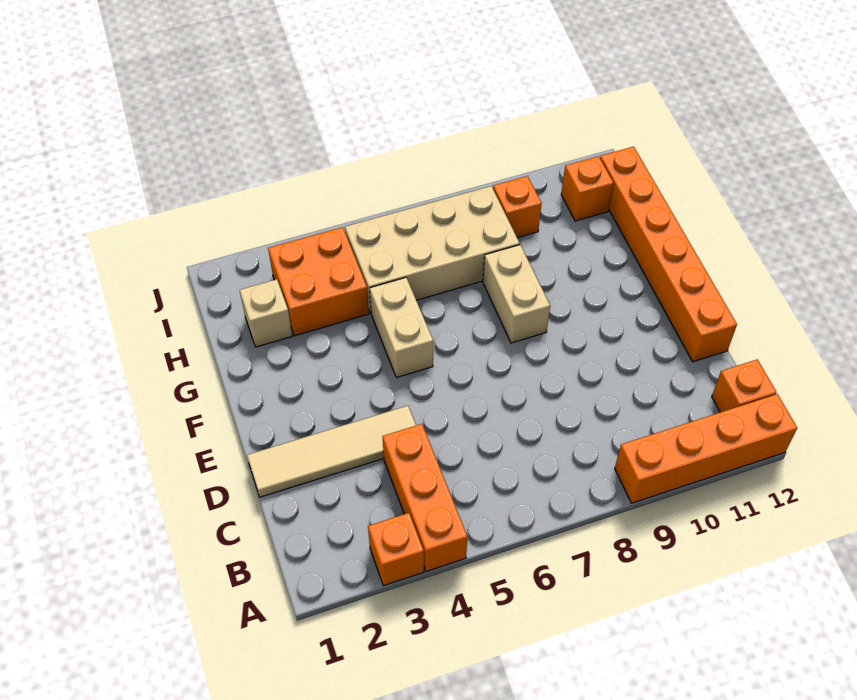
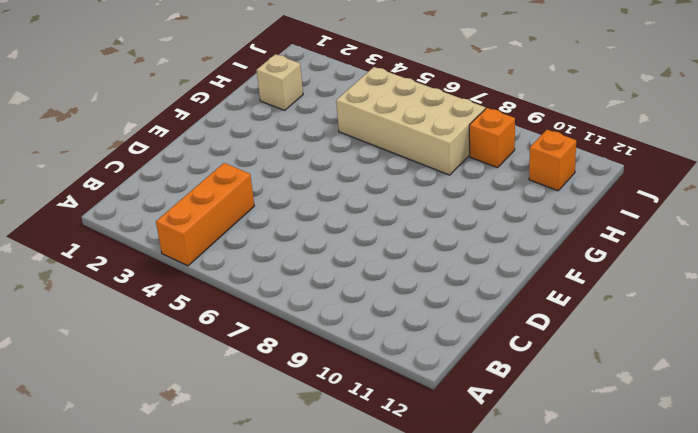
none -> orange brick A3 level 1
none -> orange brick A9:A12 level 1
none -> orange brick B12 level 1

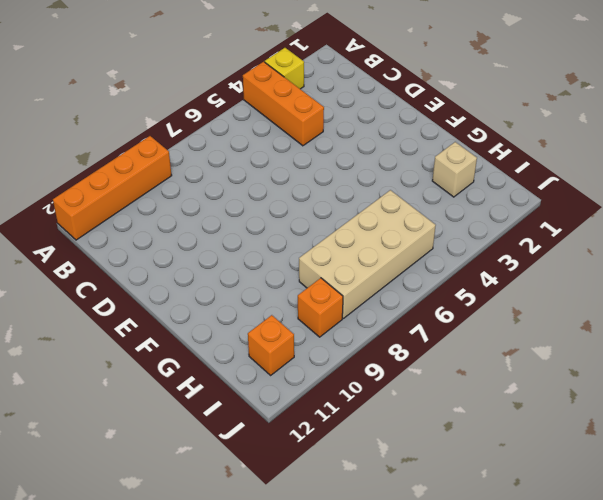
yellow brick A3 level 1 -> orange brick A3 level 1
none -> orange brick B12 level 1
none -> tan tile D1:D4 level 1
none -> orange brick D12:I12 level 1

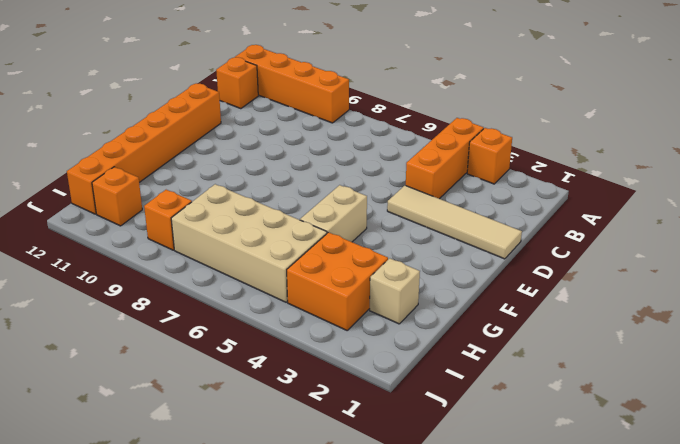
none -> tan brick F8:G8 level 1

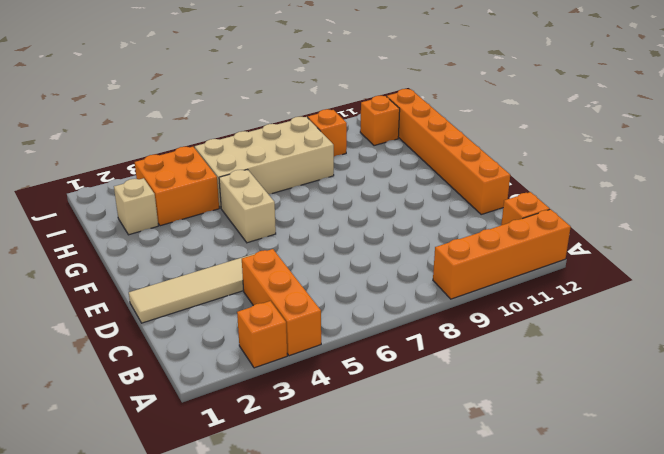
none -> tan brick F8:G8 level 1

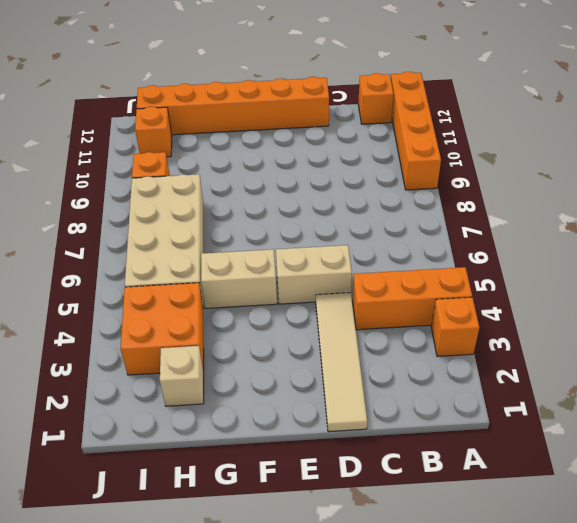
tan brick D5:E5 level 1 -> tan brick F8:G8 level 1

